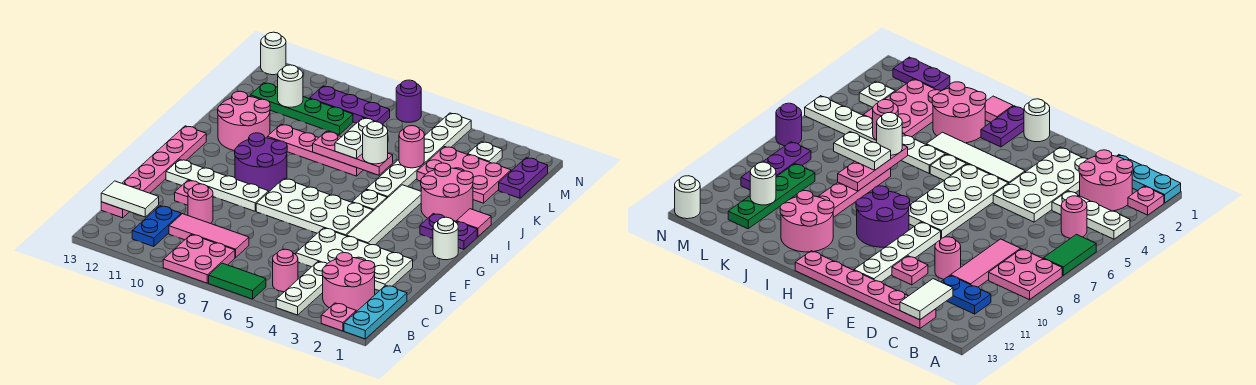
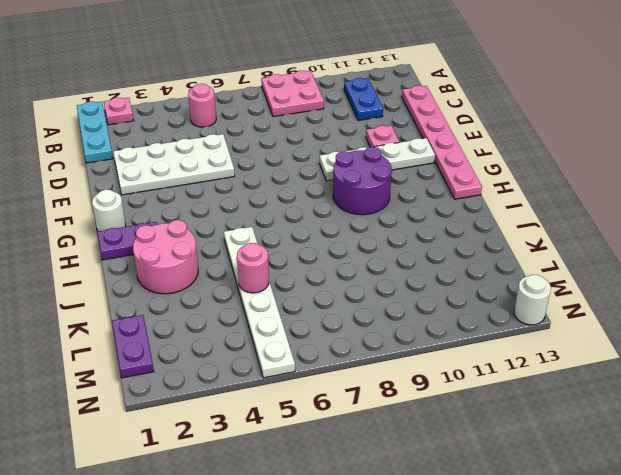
none -> white plate A4:C4 level 1
none -> green tile A6:A7 level 1
none -> pink round brick B2:C3 level 1
none -> pink tile C8:C10 level 1

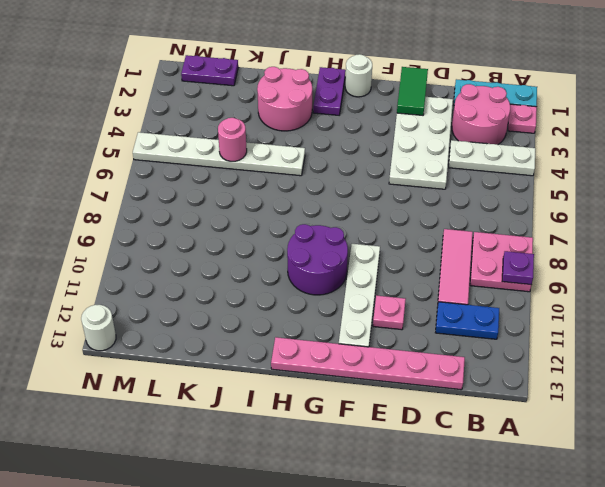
purple plate A9 level 2 -> none
green tile E1:E2 level 2 -> green tile A6:A7 level 1
none -> pink round brick B5 level 1
none -> pink round brick D10 level 1
none -> white tile F4:I4 level 1
none -> white plate F5:G8 level 1

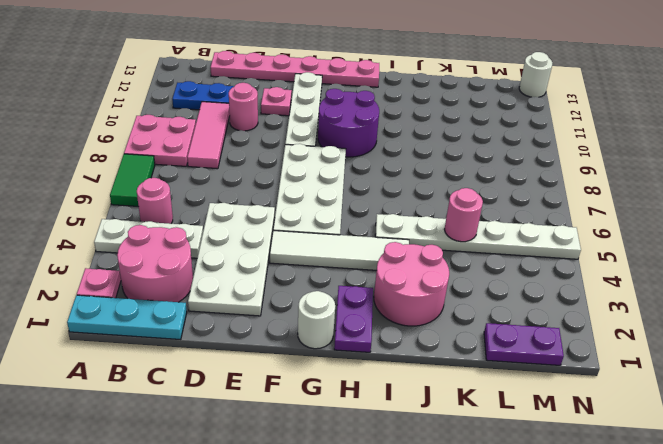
none -> white plate H5 level 1
none -> pink tile I1 level 1
none -> pink round brick I11:J12 level 1
none -> pink plate J7:J10 level 1

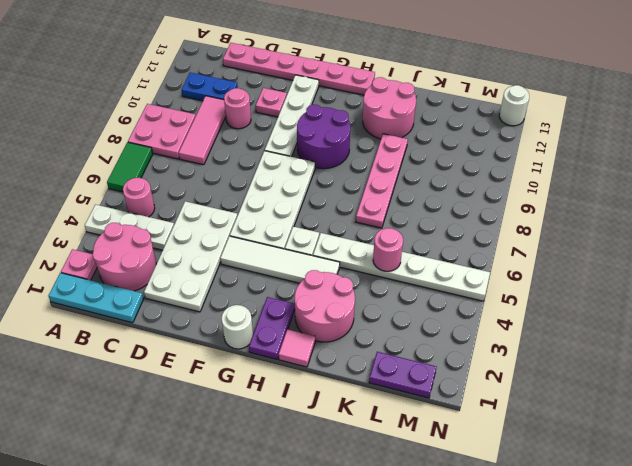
none -> pink plate K2:L4 level 1
none -> green plate L9:L12 level 1
none -> white plate M3 level 1
none -> purple plate M8:M10 level 1

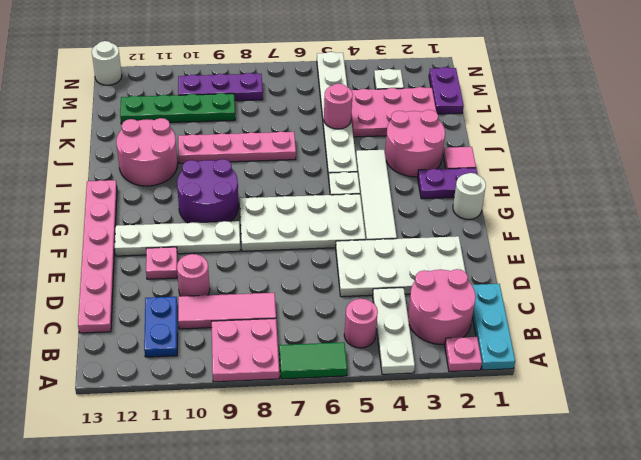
none -> purple round brick N7 level 1
none -> white tile C12:C13 level 2
none -> pink plate J6:J8 level 2
none -> white round brick L11 level 2

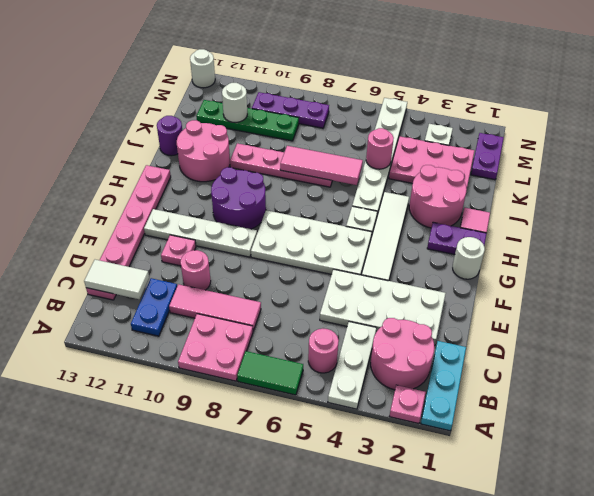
pink tile J6:J8 level 2 -> pink plate J6:J8 level 2
purple round brick J13 level 1 -> purple round brick N7 level 1
none -> white round brick J6 level 3
none -> white plate J7:K7 level 3

